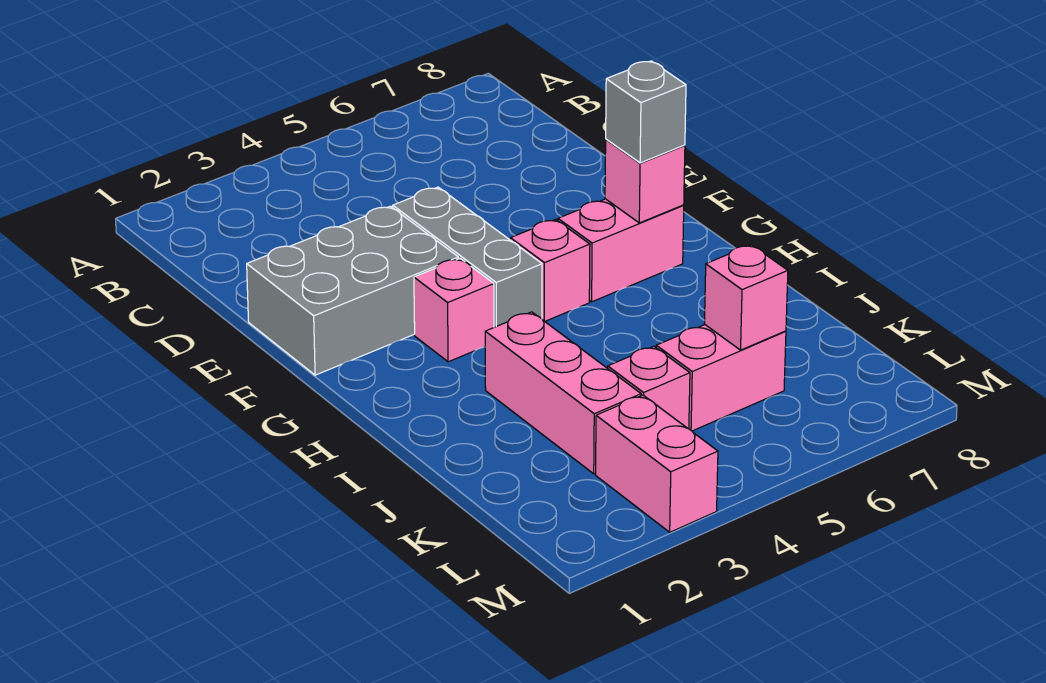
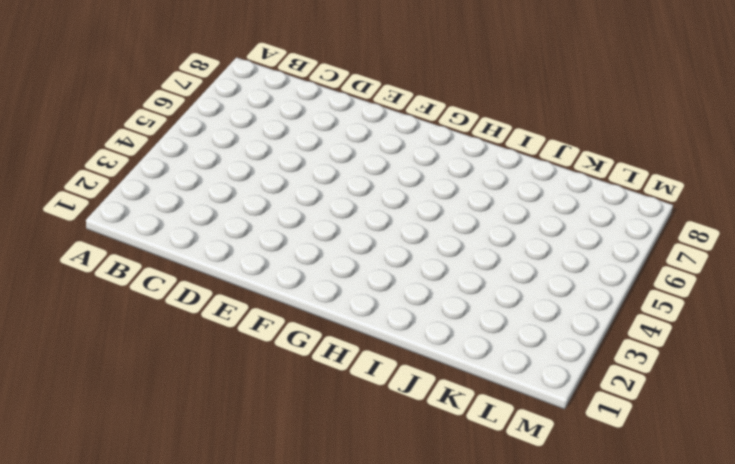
none -> grey brick E1:F3 level 1
none -> grey brick E4:G4 level 1
none -> pink brick G3 level 1

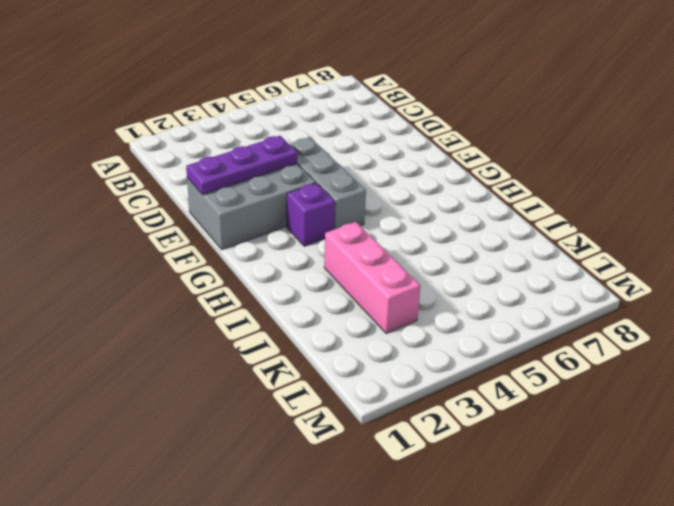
purple plate E1:E3 level 2 -> none
purple brick G3 level 1 -> pink brick G3 level 1
none -> pink brick G5 level 1
none -> pink brick G6:G7 level 1
none -> pink brick K4 level 1

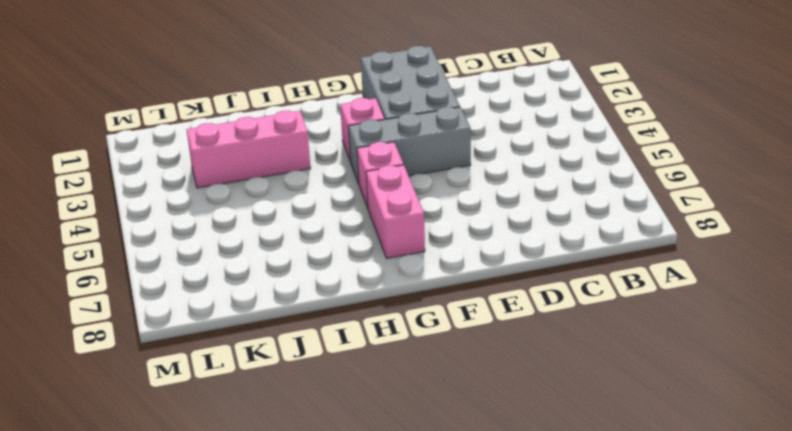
none -> pink brick K4 level 1
none -> pink brick K5:K6 level 1
none -> pink brick L3:M3 level 1

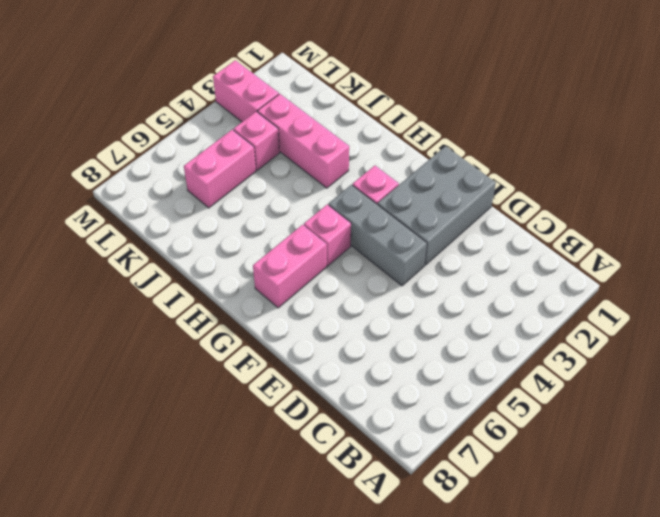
none -> pink brick G7 level 2
none -> pink brick K6 level 2
none -> grey brick G7 level 3

